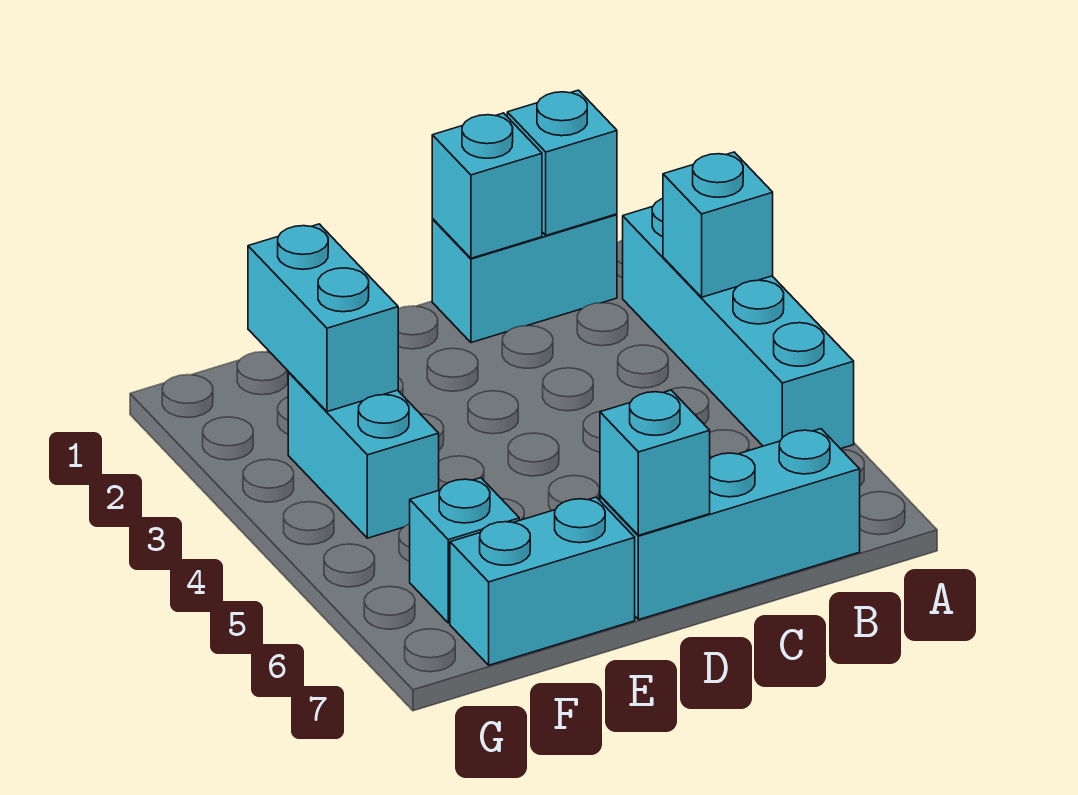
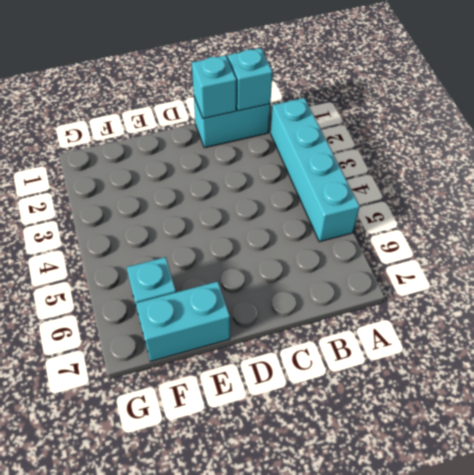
none -> cyan brick B7:D7 level 1
none -> cyan brick F3:F4 level 1

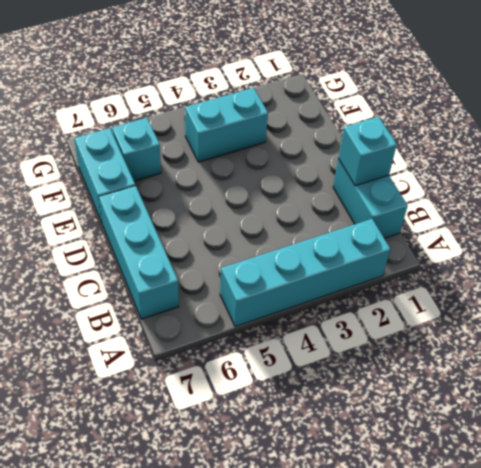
none -> cyan brick A3 level 2
none -> cyan brick B1 level 2

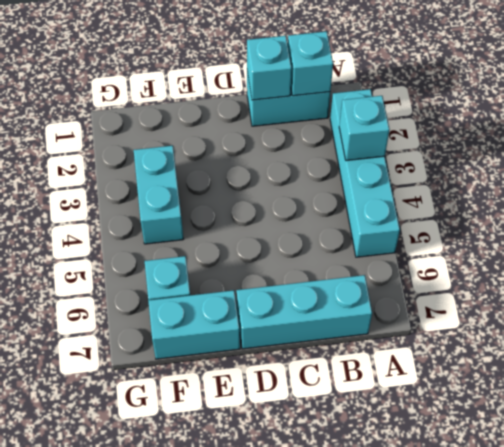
none -> cyan brick D7 level 2
none -> cyan brick F2:F3 level 2

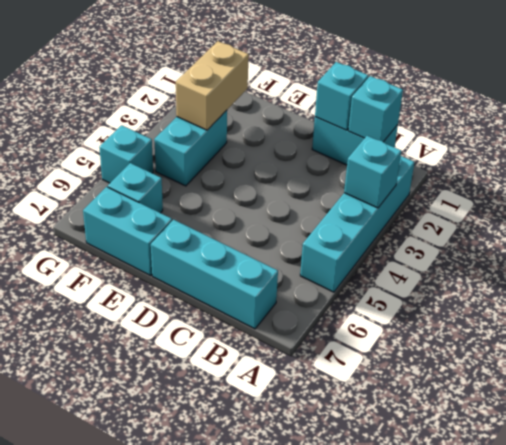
tan brick F2:F3 level 2 -> cyan brick F2:F3 level 2
cyan brick G5 level 1 -> cyan brick D7 level 2

